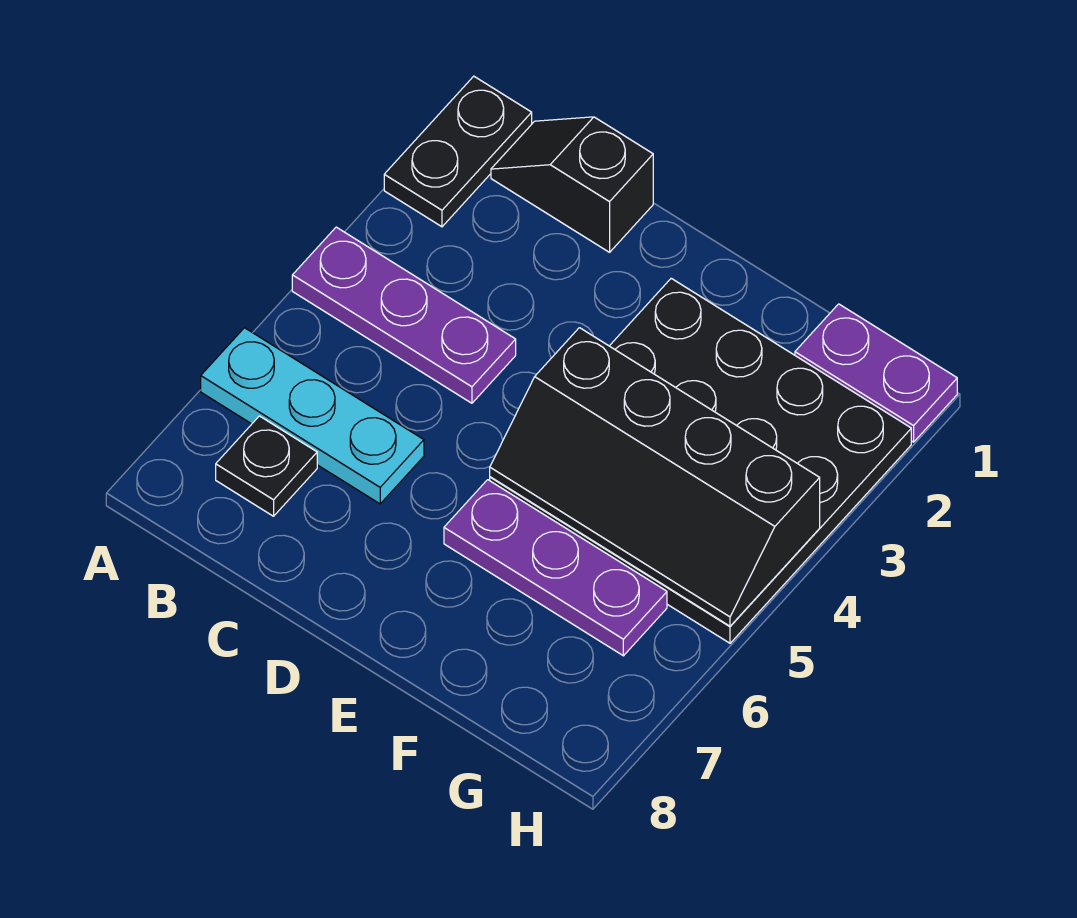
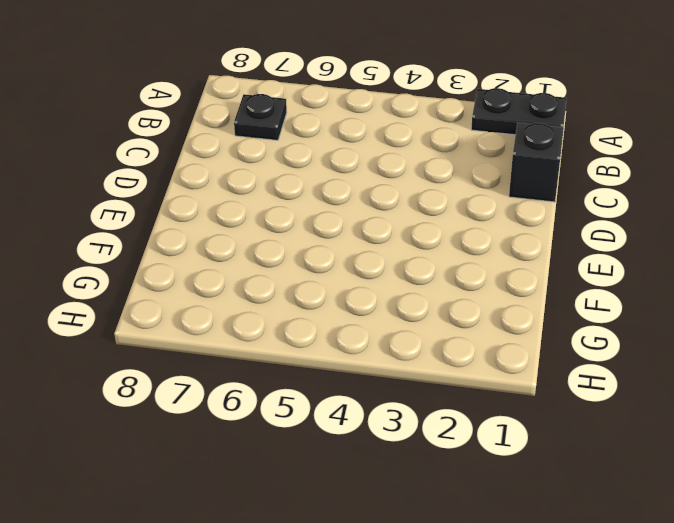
none -> purple plate A4:C4 level 1
none -> cyan plate A6:C6 level 1

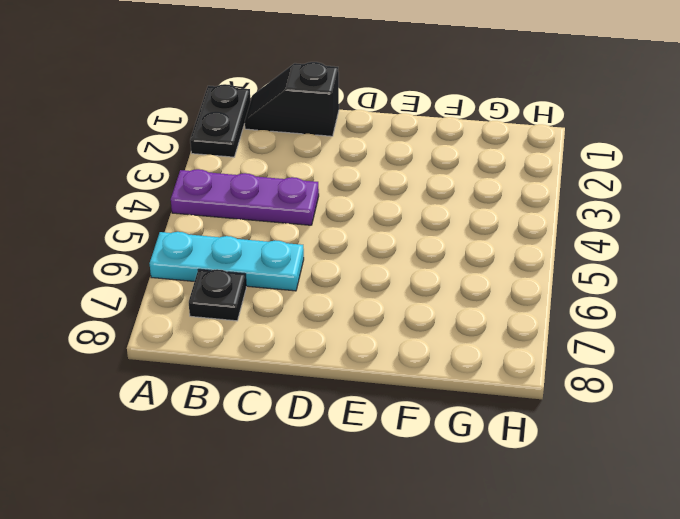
none -> black plate E2:H5 level 1
none -> purple plate E6:G6 level 1

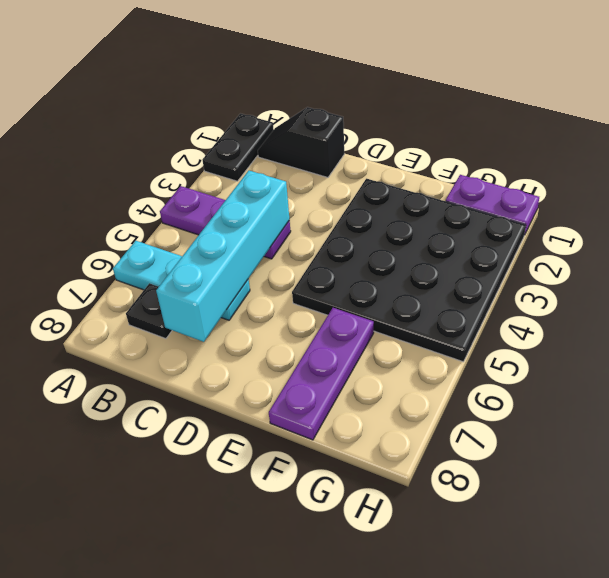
cyan brick C4:C7 level 2 -> none
purple plate F6:F8 level 1 -> purple plate E6:G6 level 1
none -> black slope E4:H5 level 2 top 4

